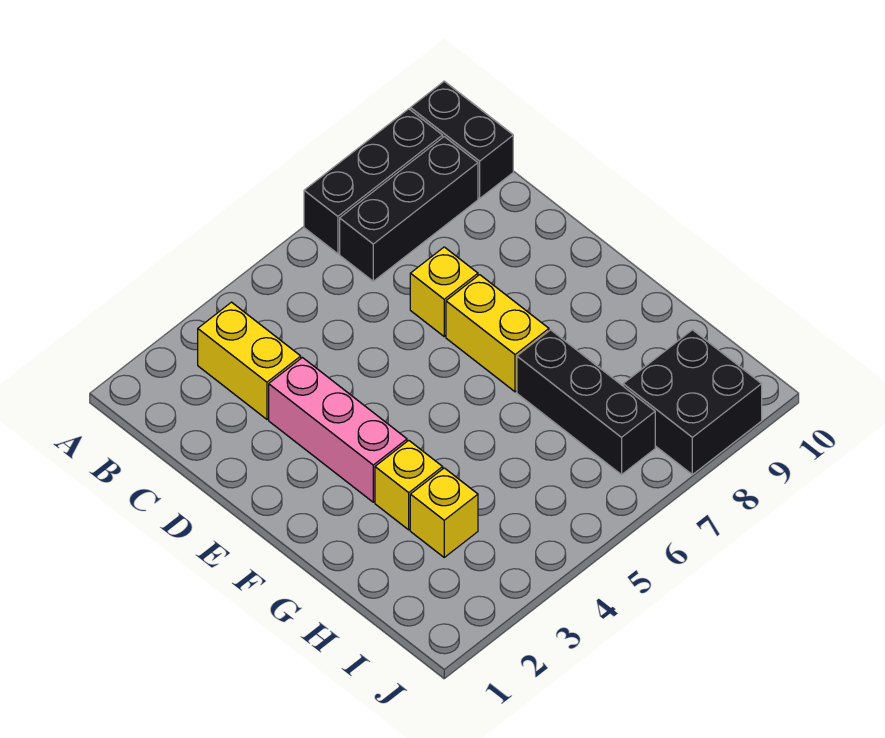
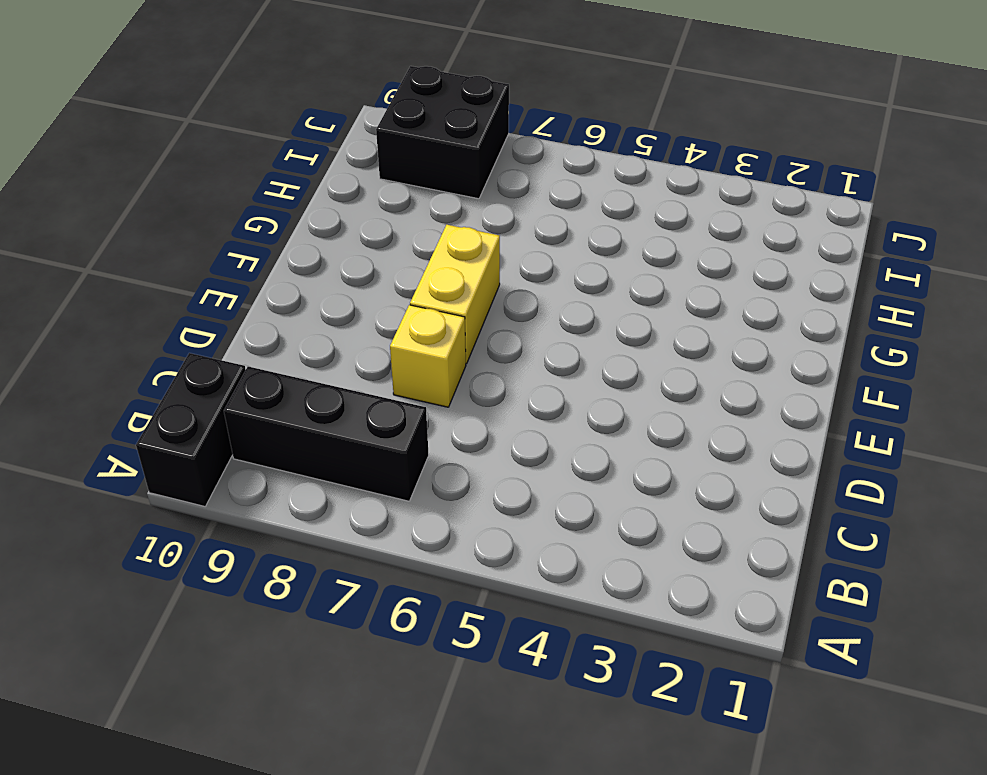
none -> black brick A7:A9 level 1
none -> yellow brick B3:C3 level 1

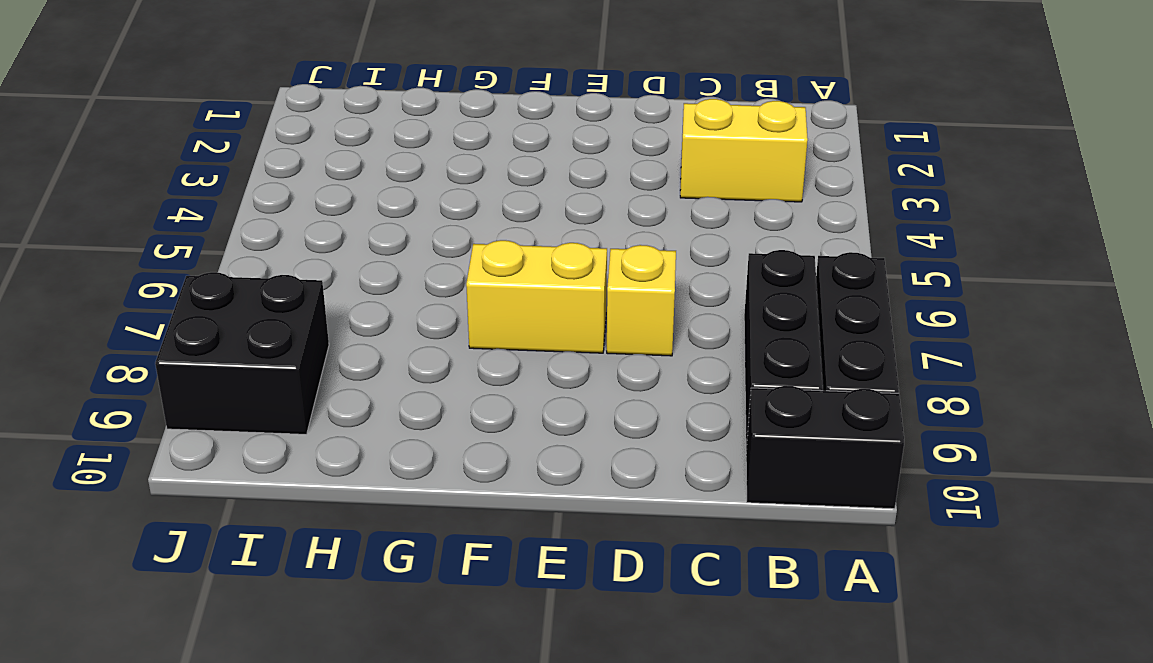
none -> pink brick D3:F3 level 1
none -> yellow brick G3 level 1

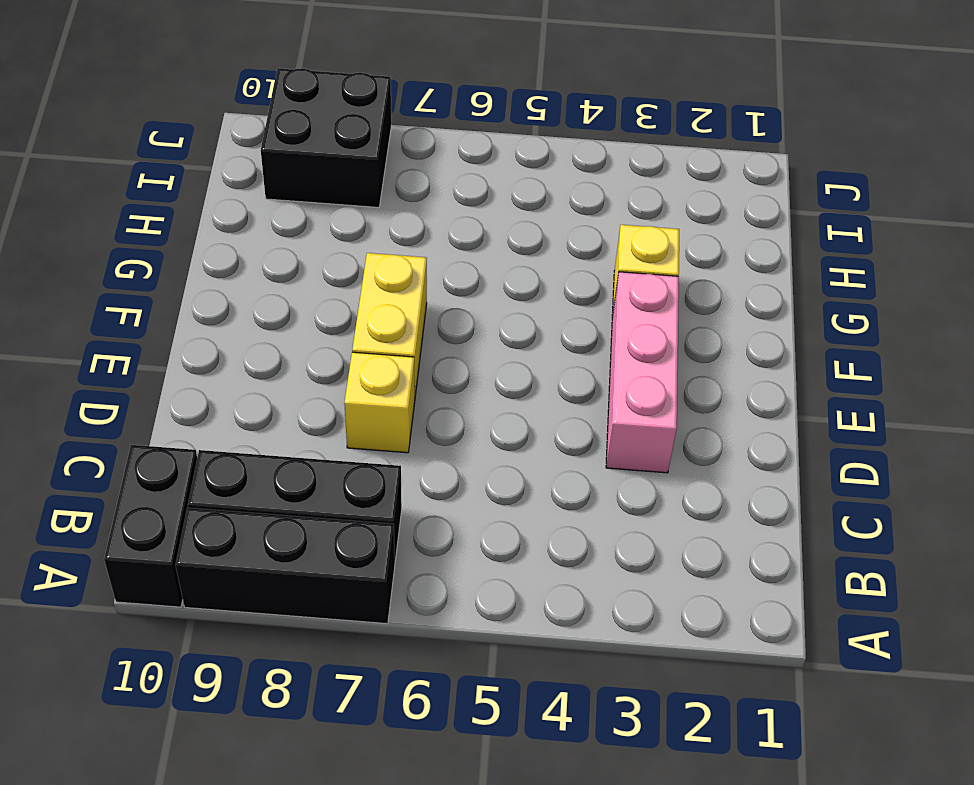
none -> yellow brick B3:C3 level 1
none -> black brick G7:I7 level 1

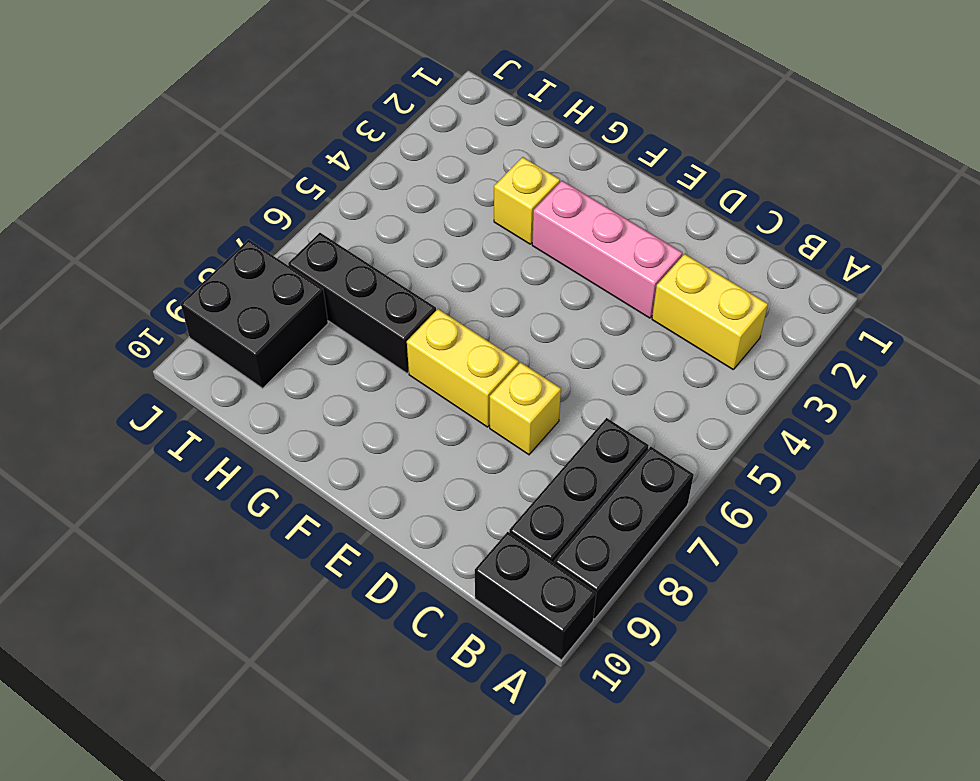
none -> yellow brick H3 level 1

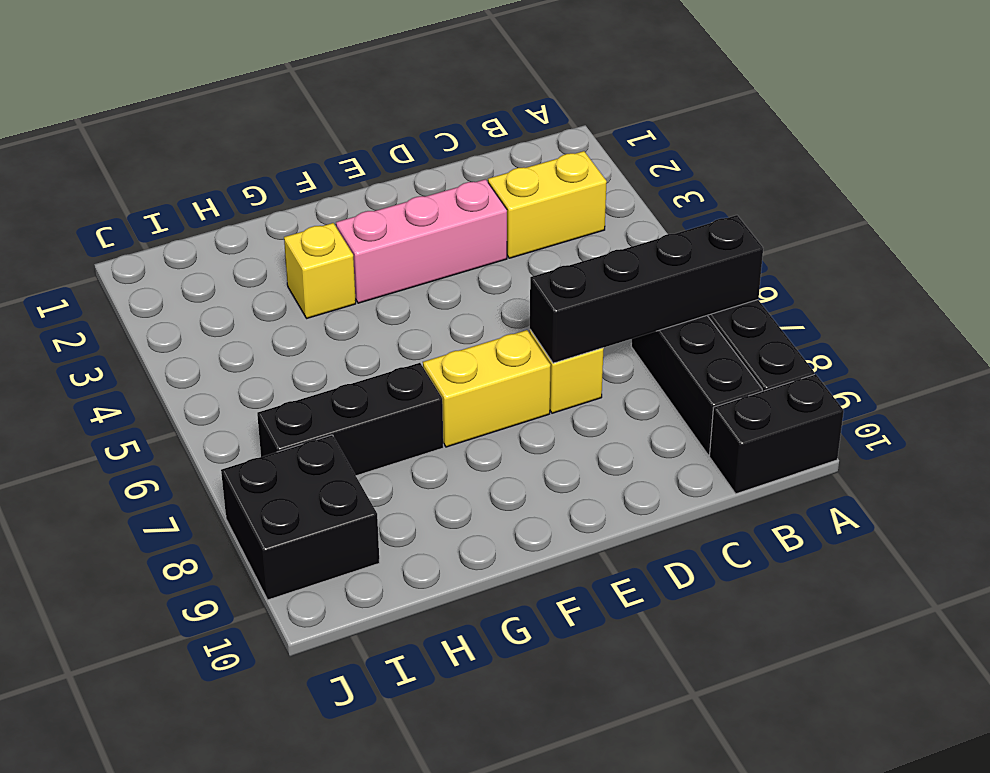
black brick A7:D7 level 2 -> none
none -> yellow brick H3 level 1

